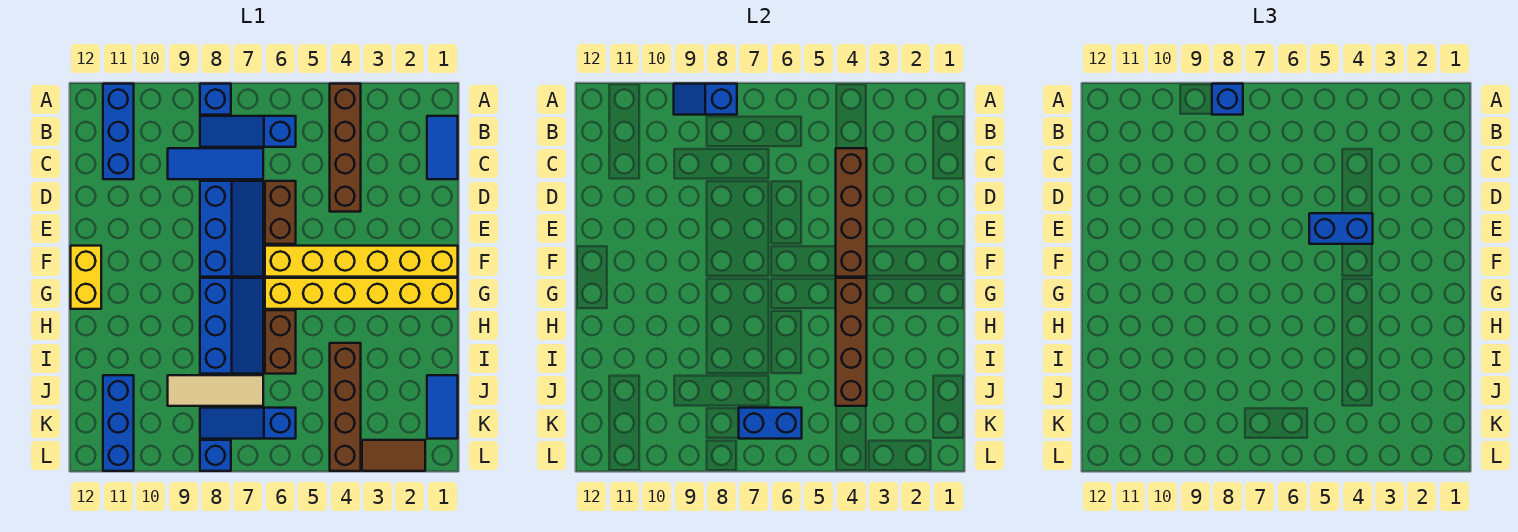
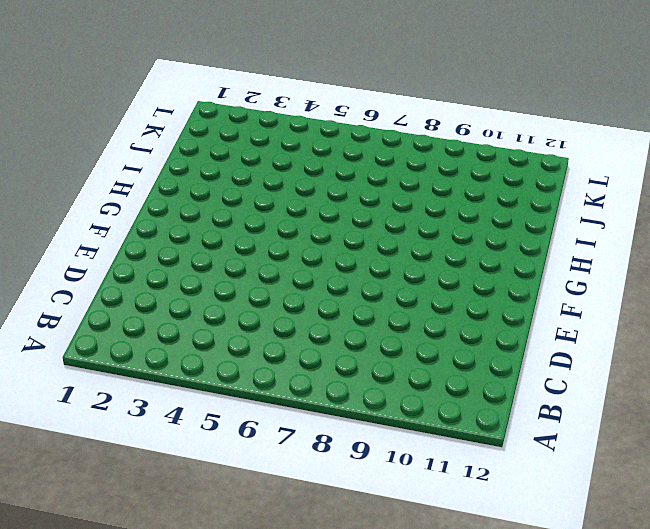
none -> brown brick A4:D4 level 1
none -> blue brick A8 level 1
none -> blue brick A11:C11 level 1

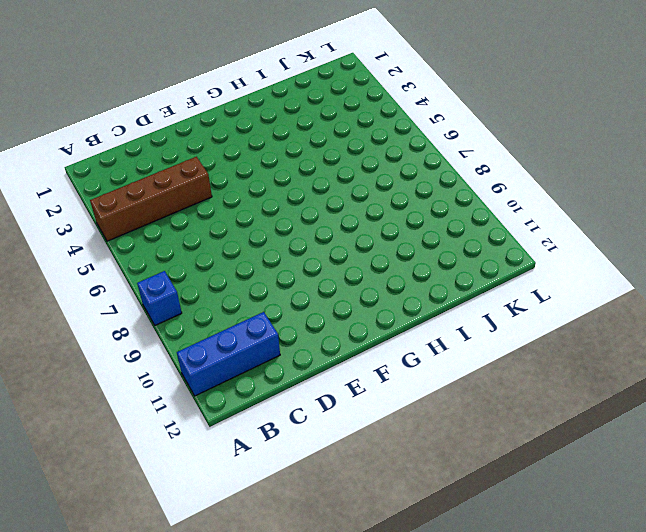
none -> blue tile B1:C1 level 1
none -> blue slope B6:B8 level 1 top 6
none -> blue tile C7:C9 level 1

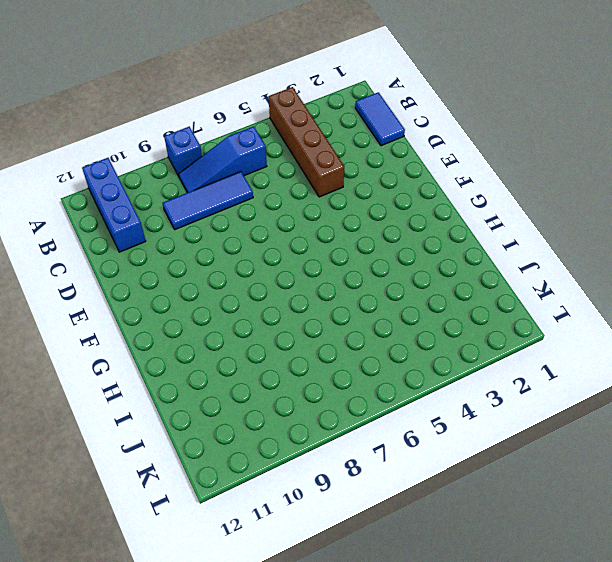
none -> brown brick D6:E6 level 1
none -> blue slope D7:F8 level 1 top 8
none -> yellow brick F1:F6 level 1

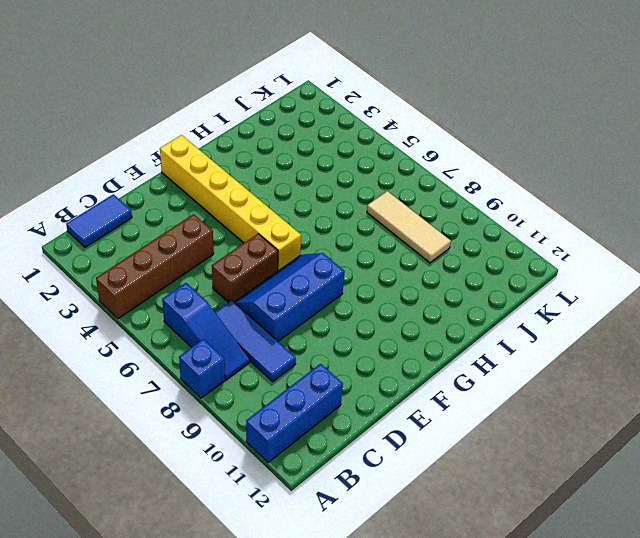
none -> yellow brick F12:G12 level 1
none -> yellow brick G1:G6 level 1
none -> blue slope G7:I8 level 1 top 8

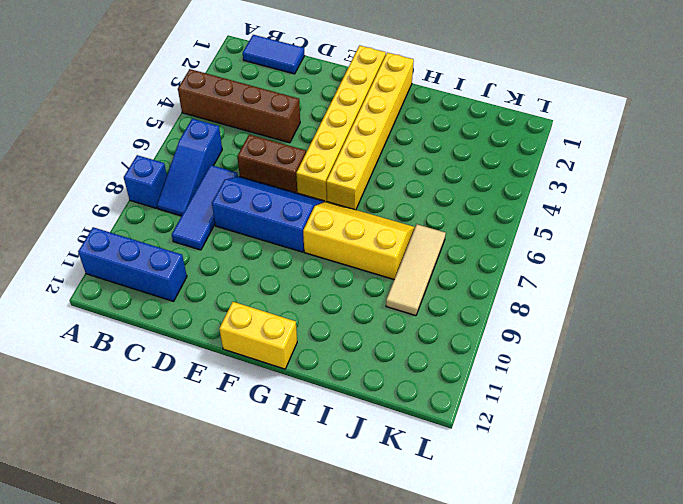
yellow slope G7:I8 level 1 top 8 -> blue slope G7:I8 level 1 top 8
none -> brown brick H6:I6 level 1
none -> brown brick I4:L4 level 1
none -> blue tile J1:K1 level 1

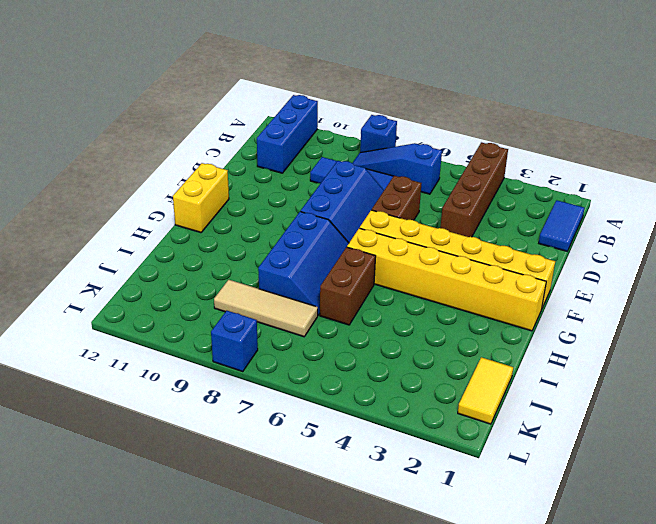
yellow tile J1:K1 level 1 -> blue tile J1:K1 level 1
none -> brown brick I4:L4 level 1
none -> blue brick J11:L11 level 1
none -> blue slope K6:K8 level 1 top 6

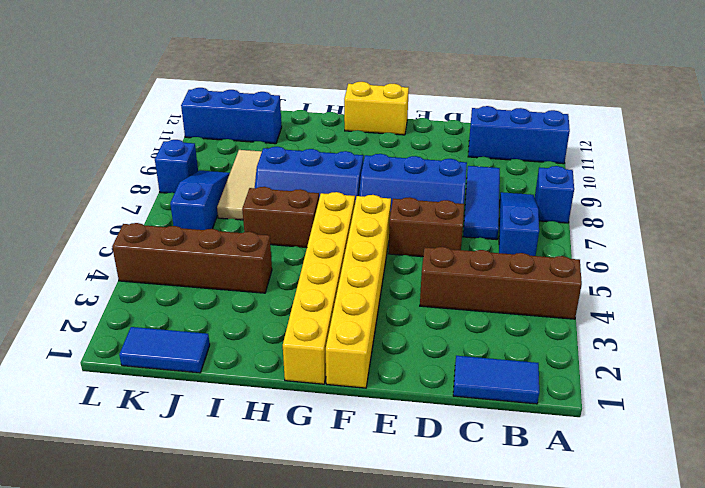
none -> brown tile L2:L3 level 1
none -> blue slope A8:A9 level 2 top 8
none -> brown brick C4:F4 level 2

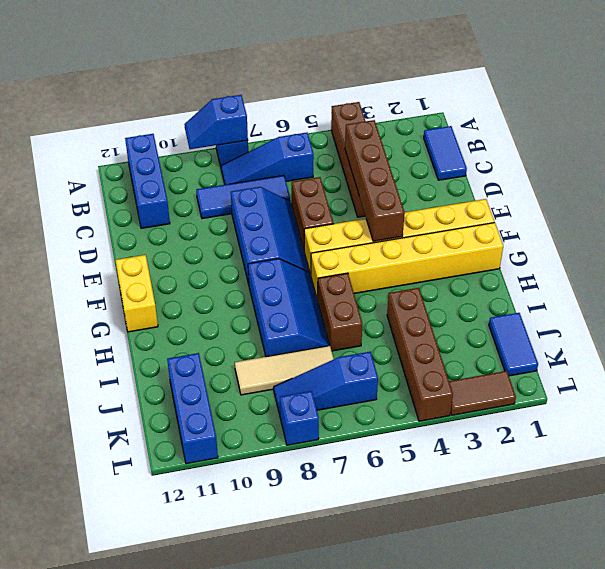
none -> brown brick G4:J4 level 2
none -> blue brick K6:K7 level 2
none -> blue brick A8 level 3

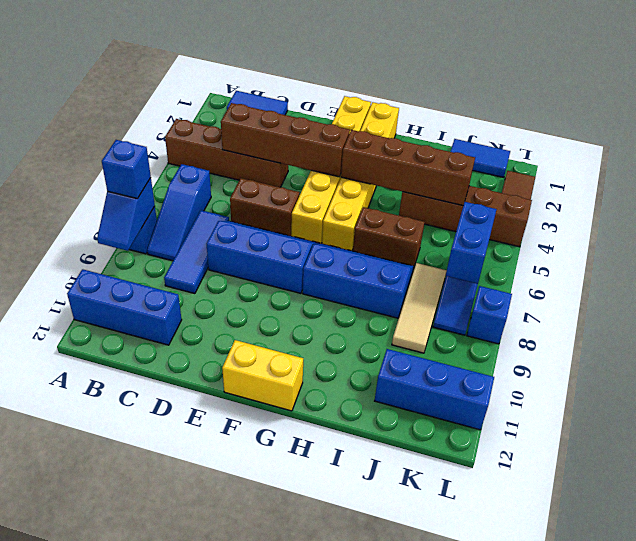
none -> blue brick E4:E5 level 3

